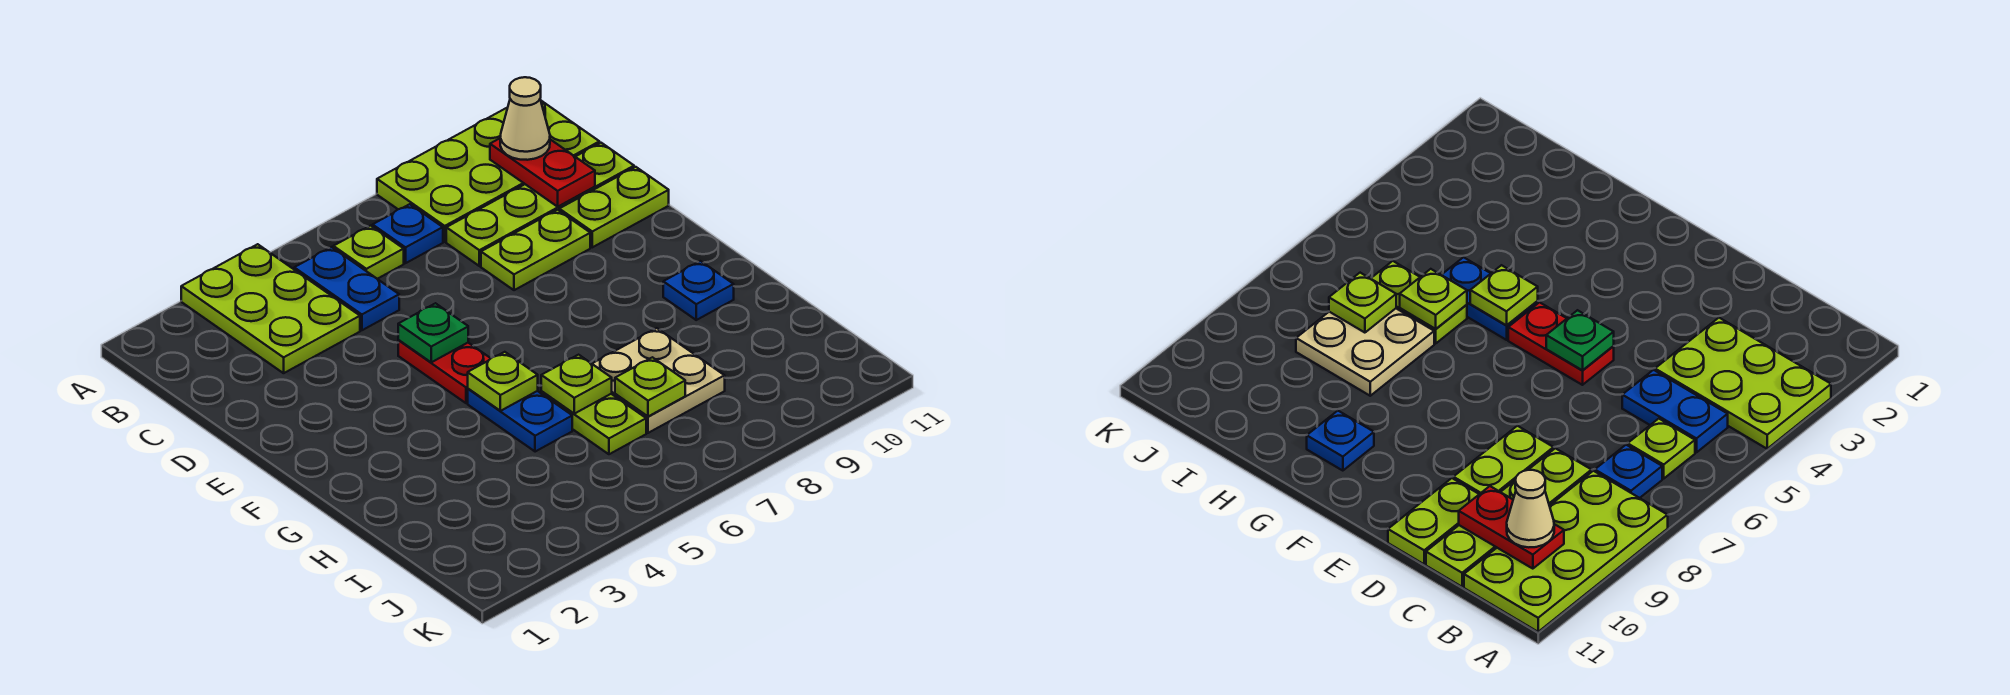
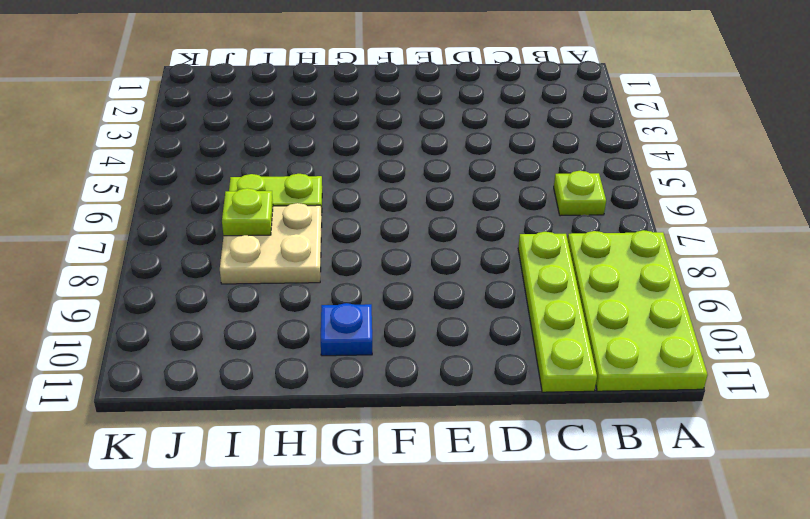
none -> lime plate A3:C4 level 1
none -> blue plate B5:C5 level 1
none -> blue plate B7 level 1

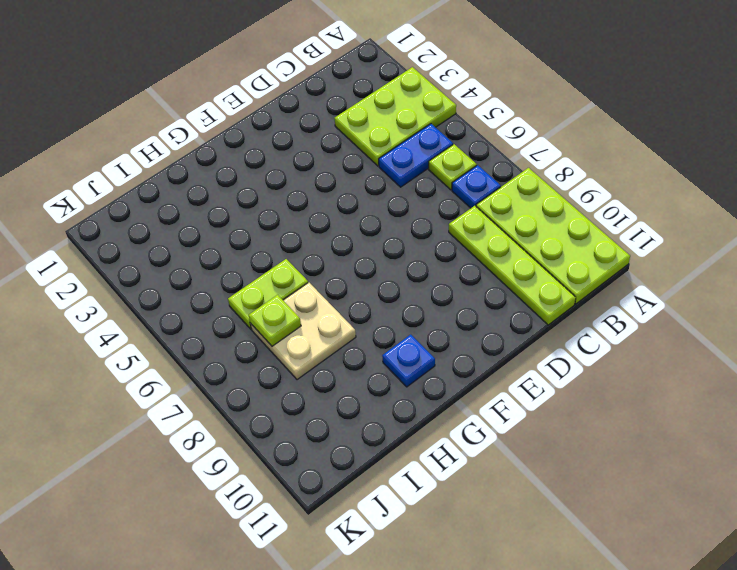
none -> lime plate D8:D9 level 1
none -> lime plate D10:D11 level 1
none -> red plate E5:F5 level 1

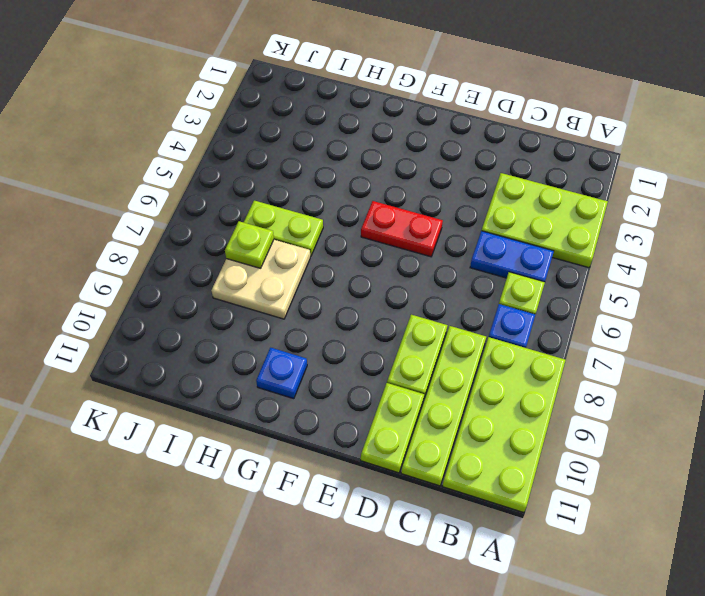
none -> blue plate G5:H5 level 1
none -> red plate B10:C10 level 2
none -> green plate E5 level 2

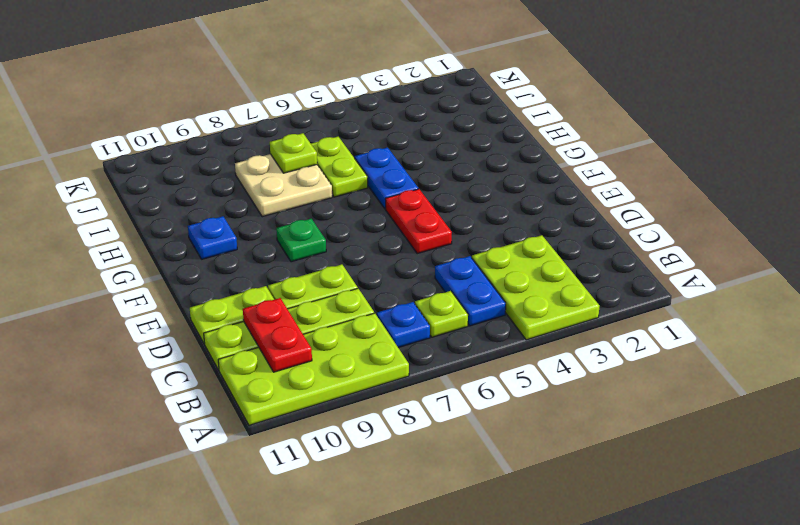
green plate F8 level 1 -> green plate E5 level 2
none -> lime plate G5 level 2
none -> lime plate H6 level 2
none -> tan cone B10 level 3

